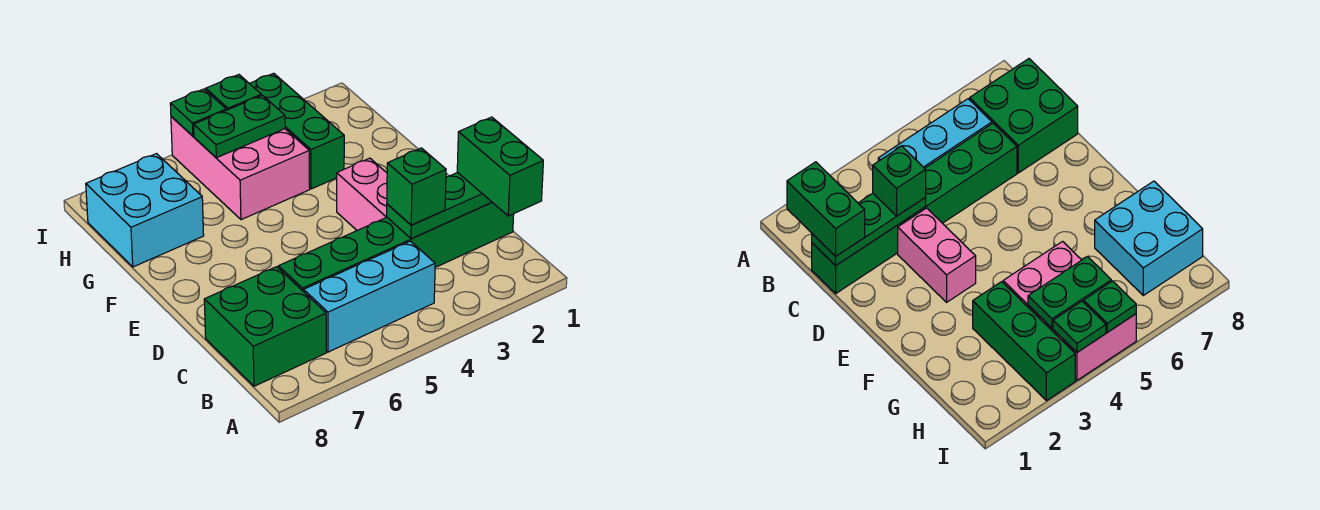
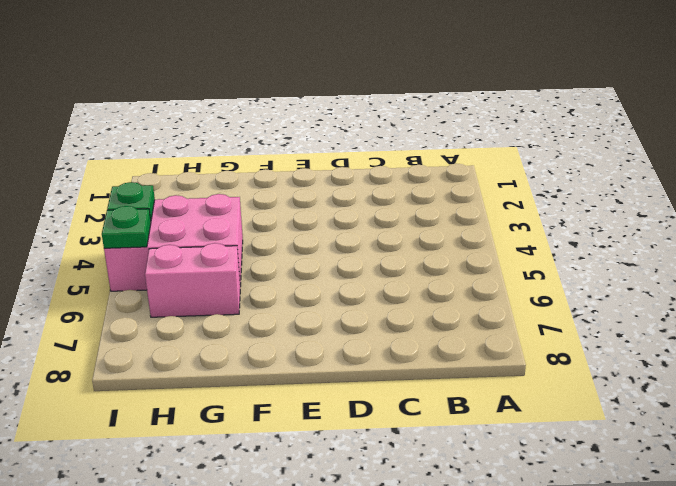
pink brick G6:H6 level 1 -> pink brick D3:E3 level 1
none -> cyan brick B4:B6 level 1
none -> green brick B7:C8 level 1
none -> green brick C1:C6 level 1

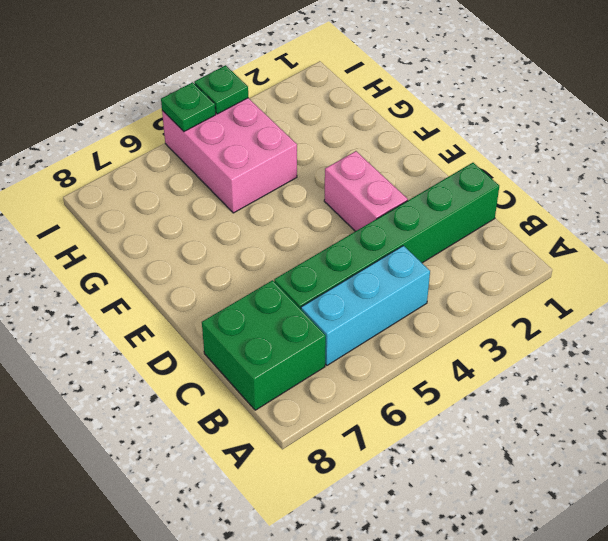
none -> green brick G3:I3 level 1
none -> cyan brick G7:H8 level 1
none -> green plate C1:C3 level 2

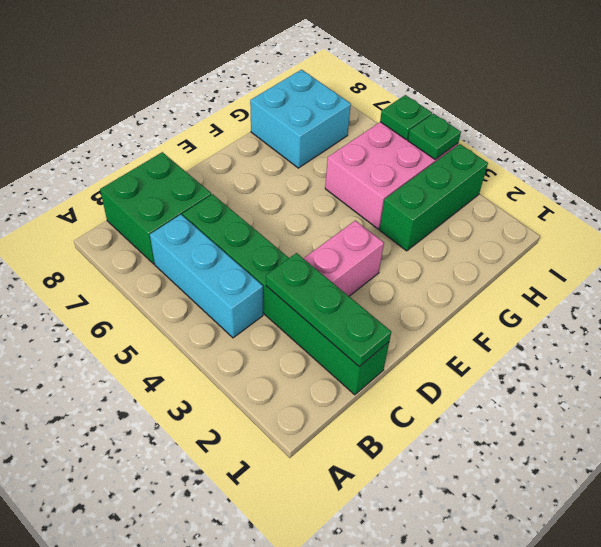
none -> green plate H4:H5 level 2
none -> green brick B1:C1 level 3
none -> green brick C3 level 3

